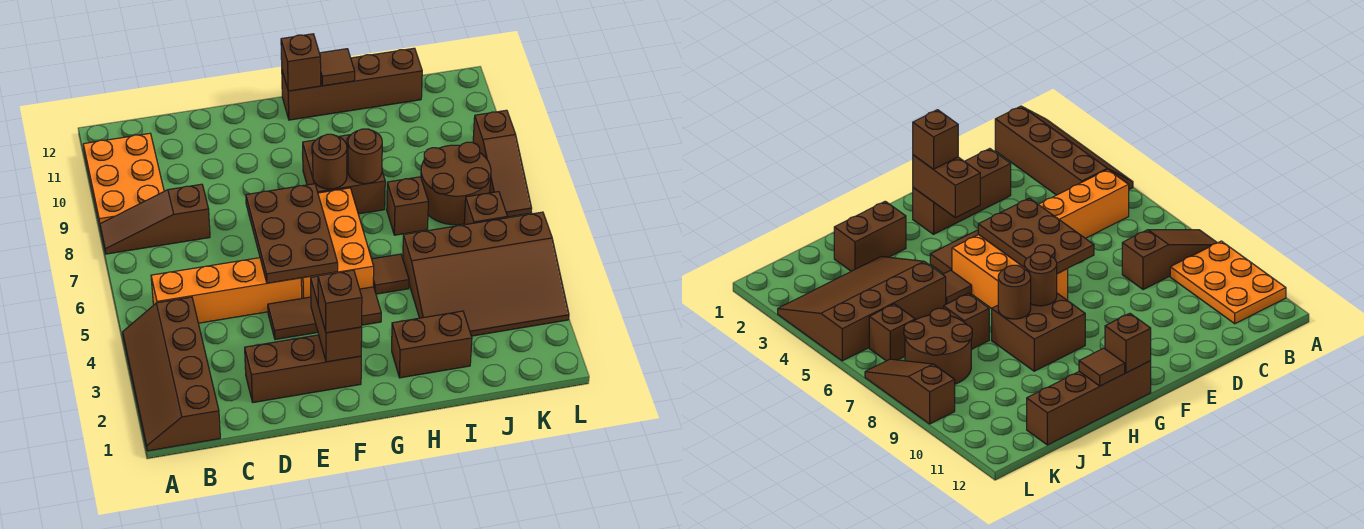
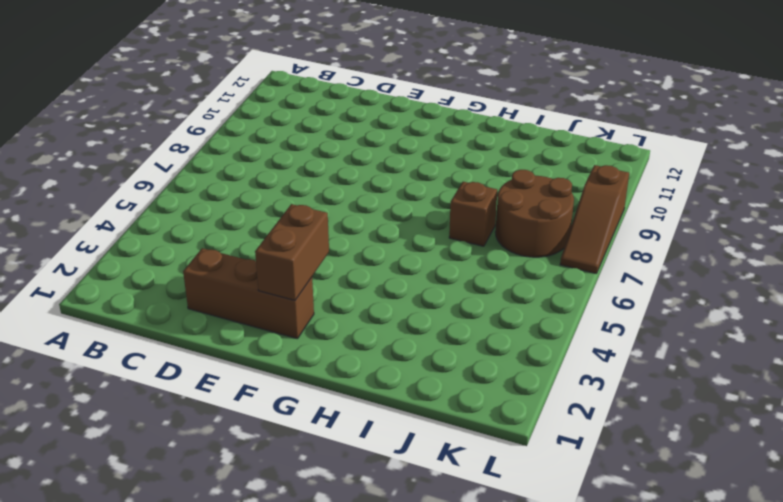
none -> brown slope A1:B4 level 1 top B
none -> brown slope A8:C8 level 1 top C
none -> orange plate A9:B11 level 1

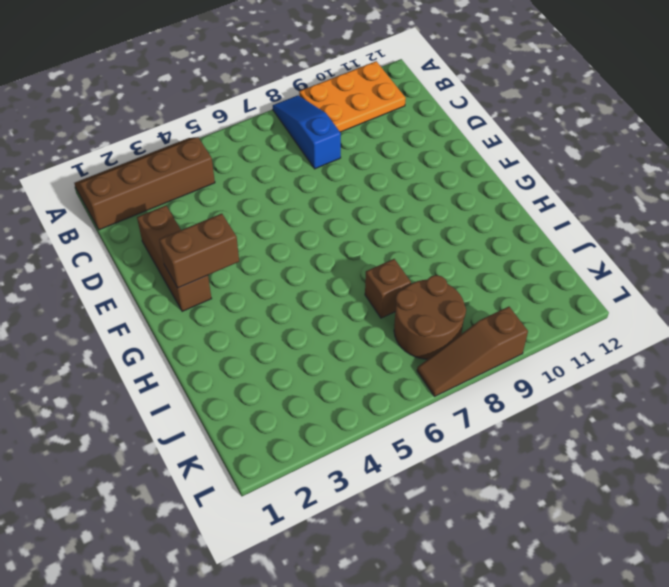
blue slope A8:C8 level 1 top C -> brown slope A8:C8 level 1 top C
none -> orange brick B5:E5 level 1
none -> brown tile E4:G4 level 1
none -> orange brick F5:G7 level 1

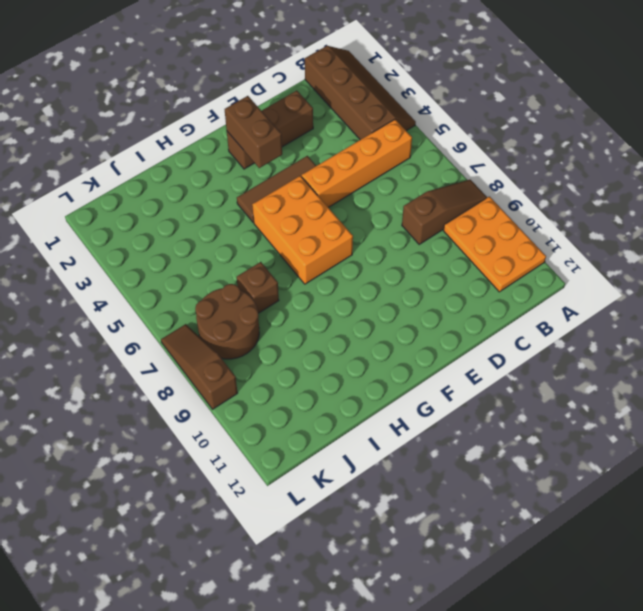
none -> brown brick G8:H9 level 1
none -> brown brick G12:J12 level 1
none -> brown brick H2:I2 level 1

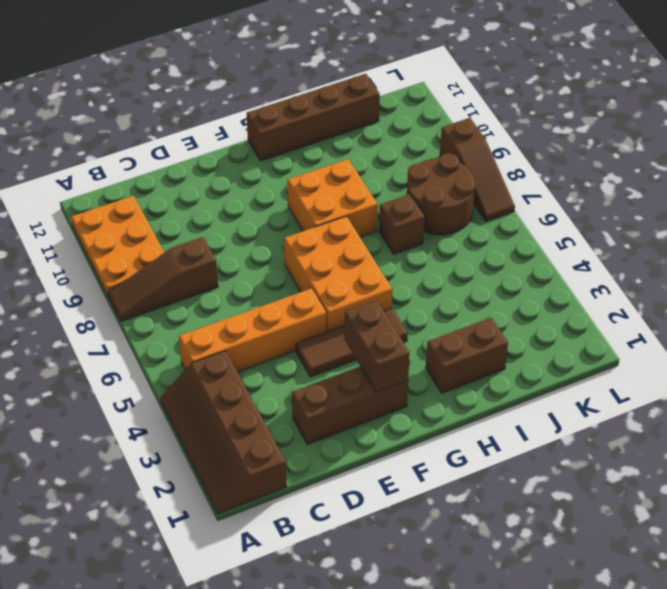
orange brick G8:H9 level 1 -> brown brick G8:H9 level 1
none -> brown tile H5 level 1
none -> brown slope I3:L5 level 1 top 5
none -> brown brick K6 level 1

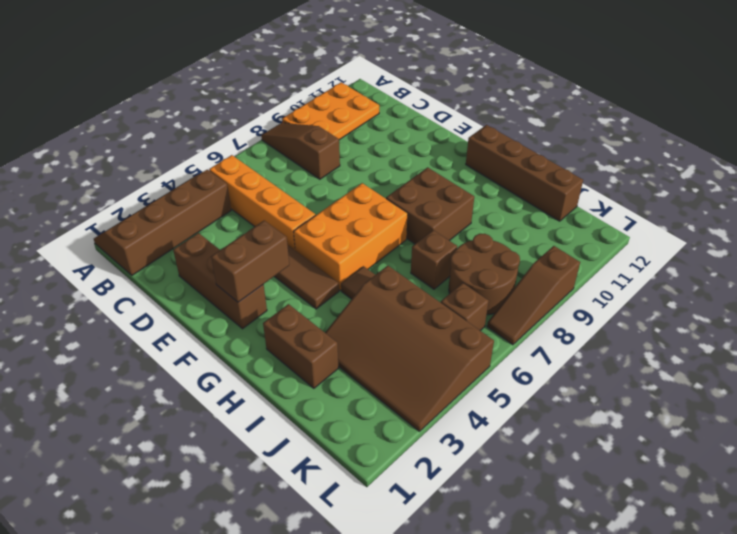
none -> brown plate E5:F7 level 2
none -> brown round brick G8 level 2
none -> brown brick G12 level 2

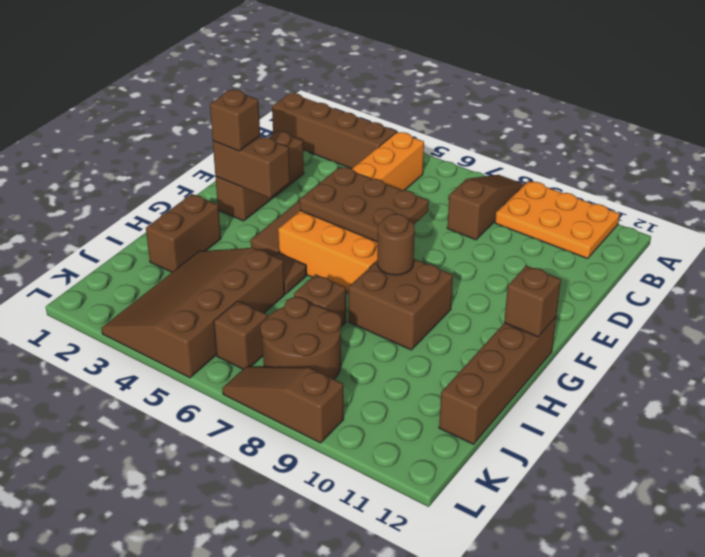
none -> brown round brick H8 level 2
none -> brown tile H12 level 2

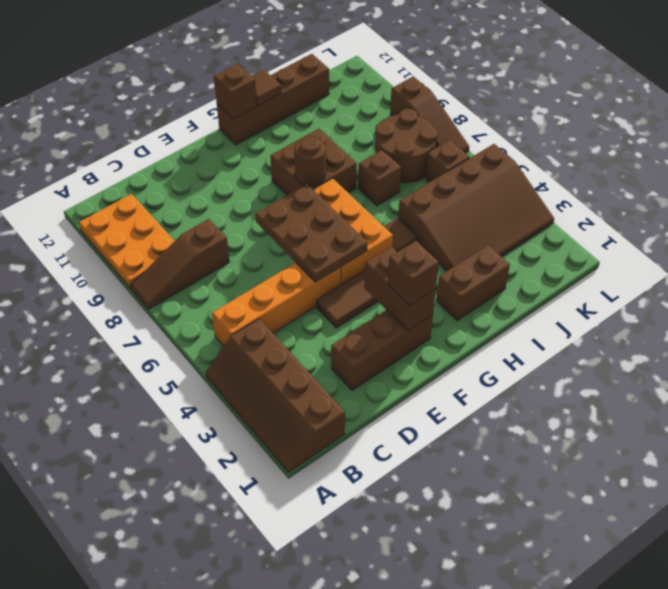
none -> brown round brick H8 level 2

